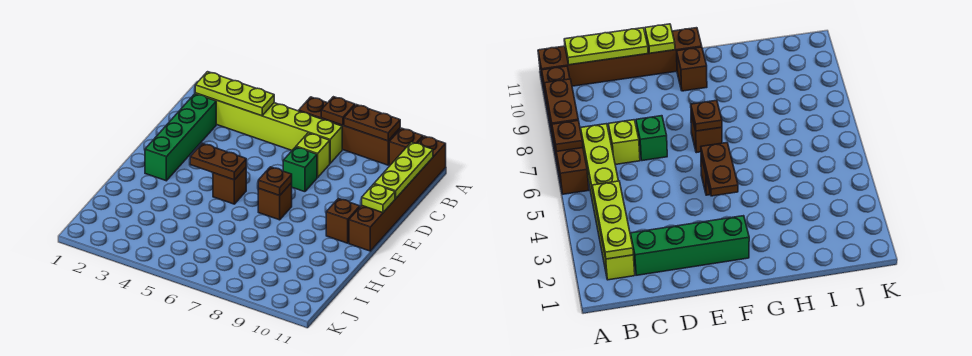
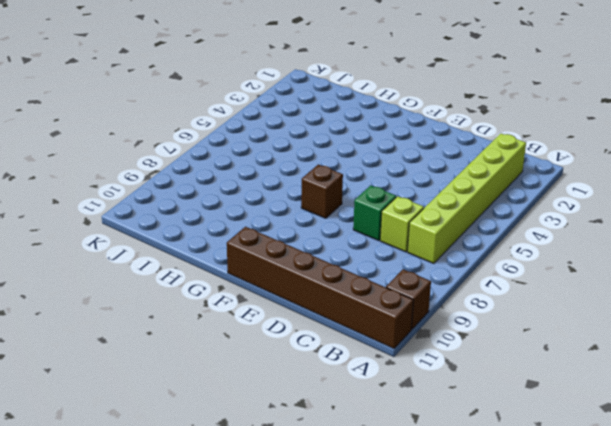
none -> brown brick A6:A9 level 1
none -> green brick C2:F2 level 1
none -> brown brick F5 level 1

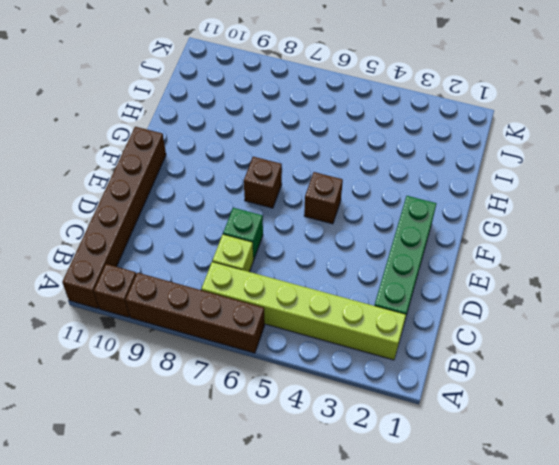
none -> brown brick F10 level 1
none -> brown plate A7 level 2
none -> brown plate A8:A9 level 2

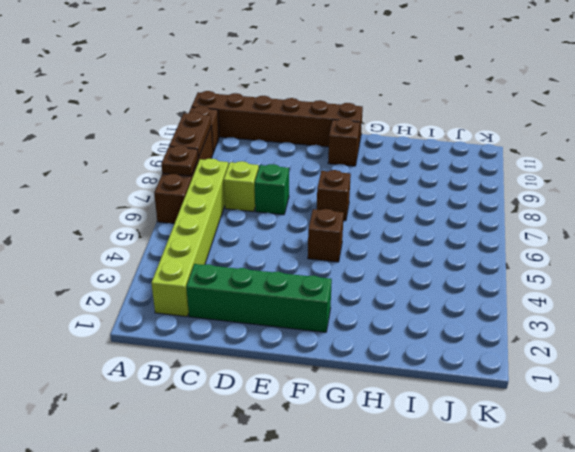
none -> lime plate B2:B4 level 2
none -> lime plate B11:D11 level 2
none -> lime plate E11 level 2

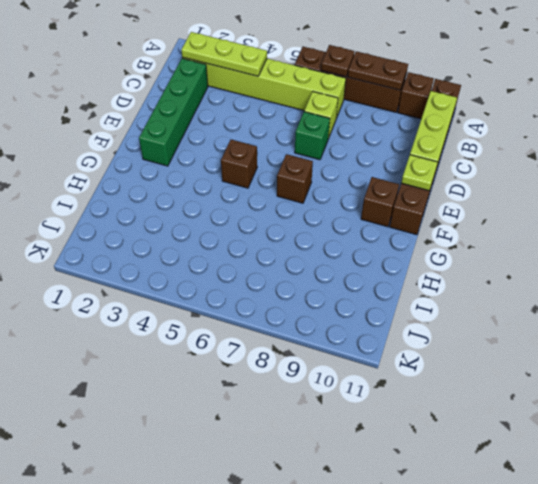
none -> brown plate F4:F5 level 2
none -> brown plate F7 level 2

